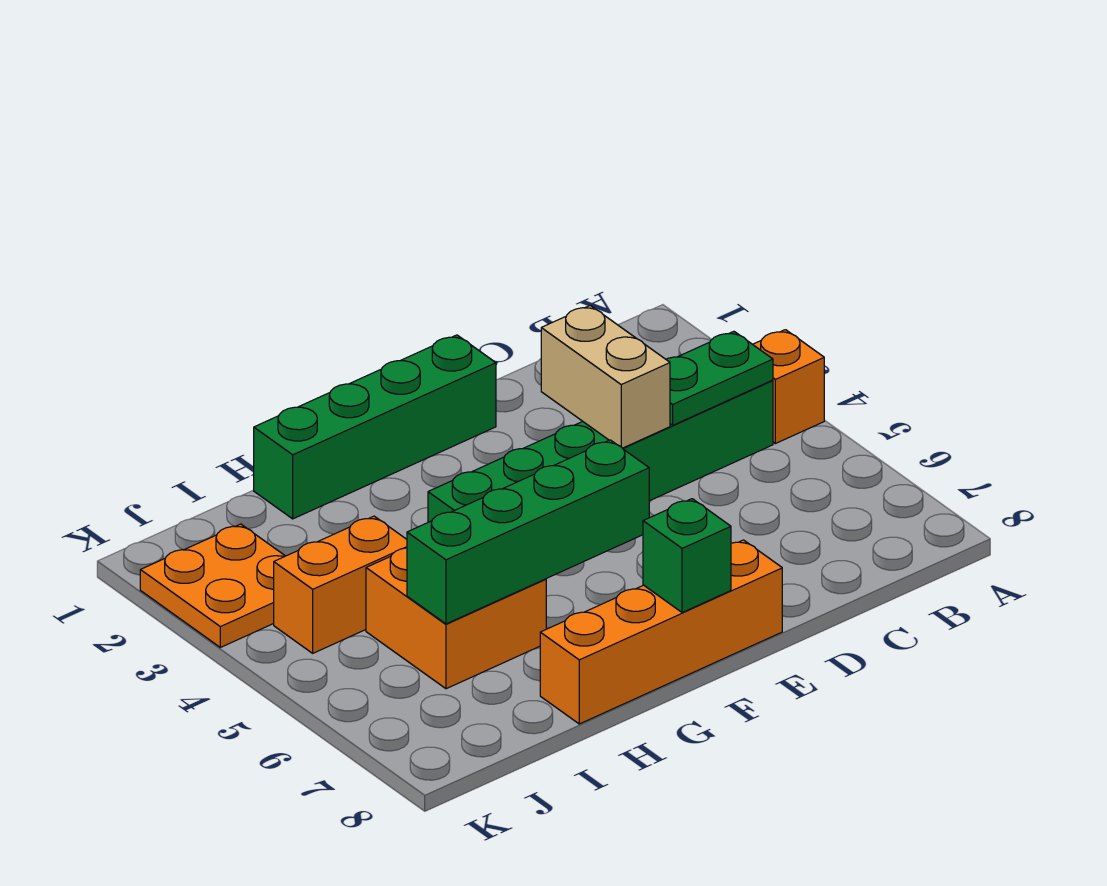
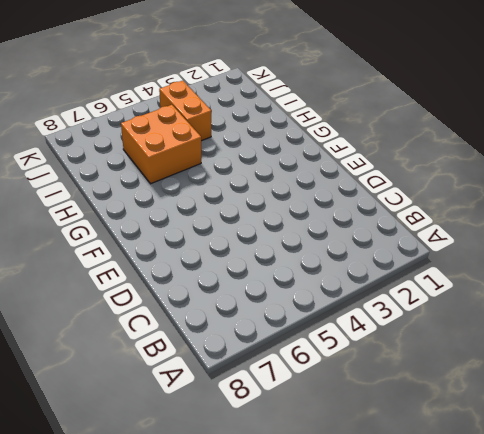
none -> orange brick A4 level 1
none -> green brick B4:G4 level 1

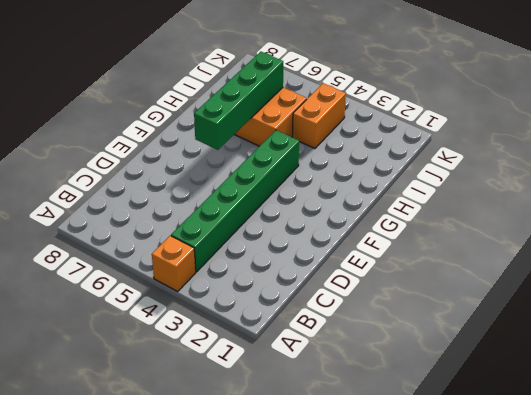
none -> green brick E1:H1 level 1
none -> orange brick E8:H8 level 1

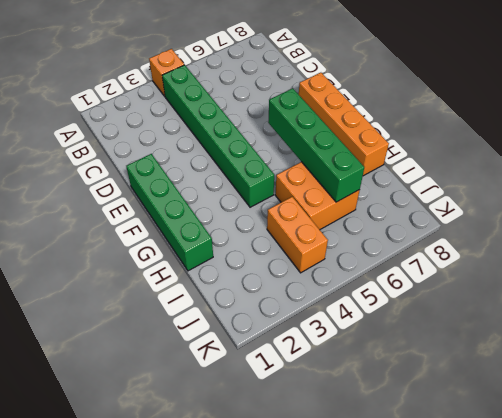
none -> orange plate J2:K3 level 1
none -> green plate B4:C4 level 2

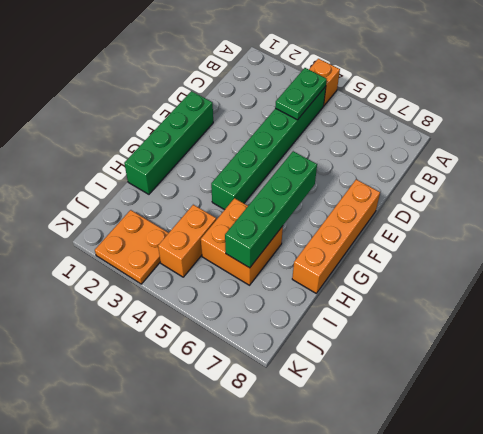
none -> tan brick D3:D4 level 2
none -> green brick F8 level 2

